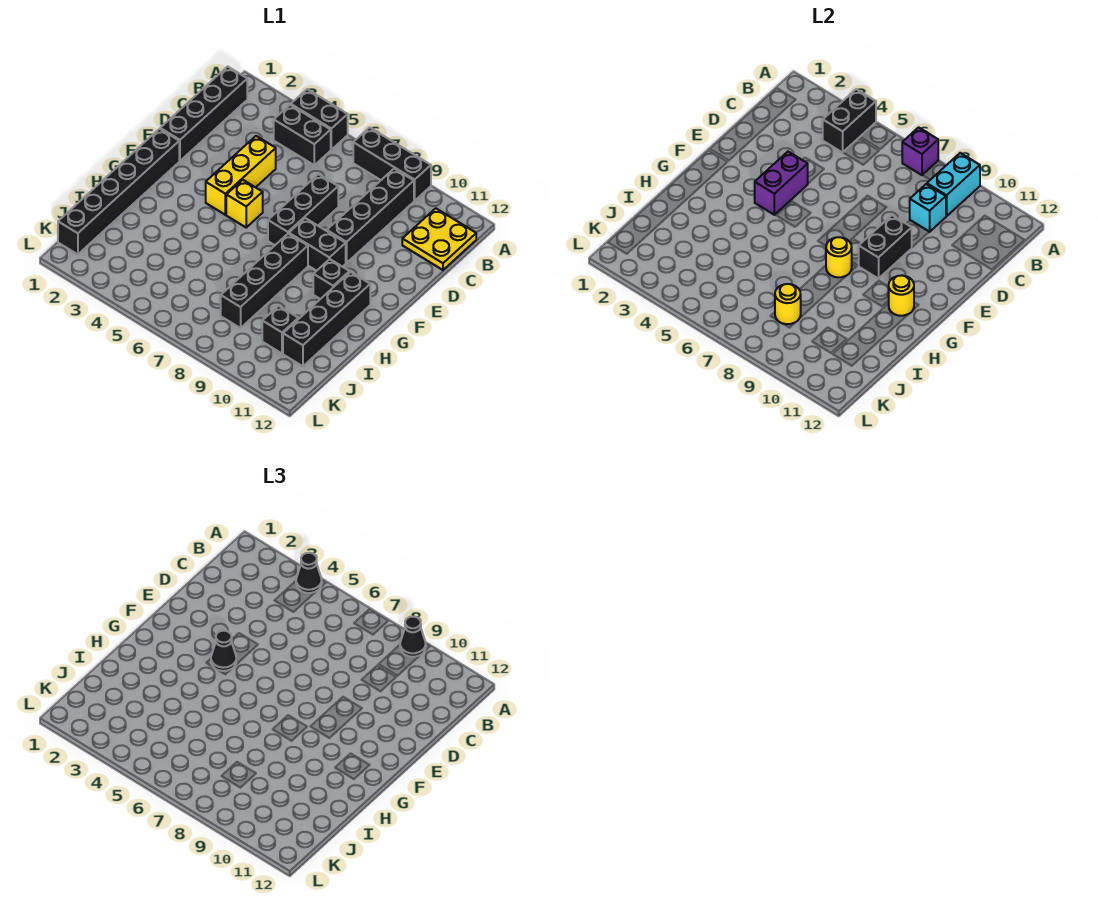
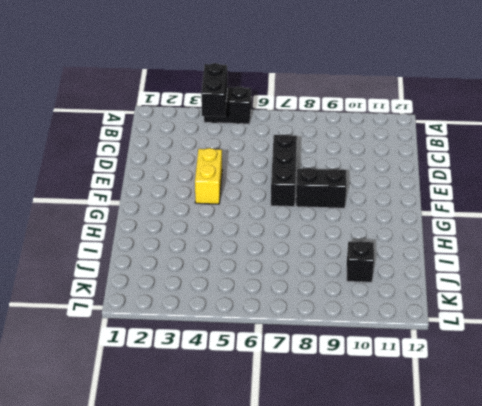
yellow brick E4:F4 level 1 -> yellow brick D4:F4 level 1
none -> black brick A7:A9 level 1
none -> black brick B1:E1 level 1
none -> black brick B4:B5 level 1

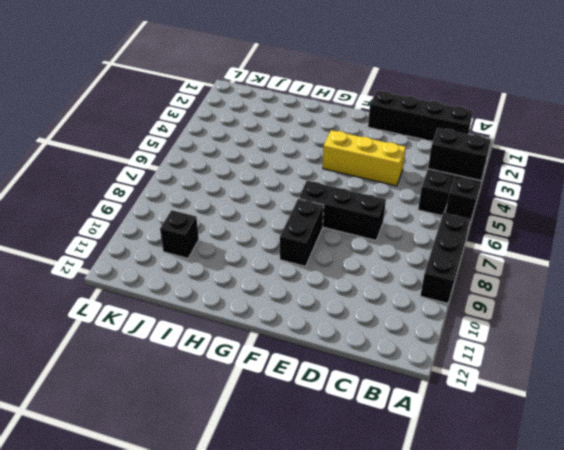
none -> black brick B9:E9 level 1
none -> yellow plate B11:C12 level 1
none -> black brick F1:K1 level 1

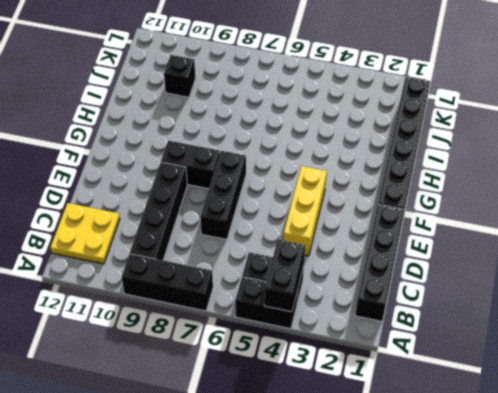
none -> yellow brick F5 level 1
none -> black brick G8:J8 level 1
none -> black brick G10 level 1

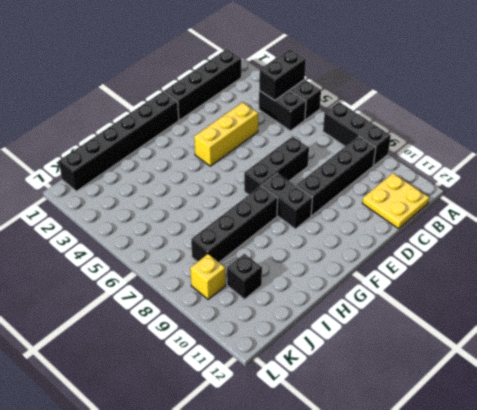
yellow brick K9 level 1 -> yellow brick F5 level 1
none -> black brick G10 level 1
none -> black brick G11:J11 level 1
none -> purple brick A7 level 2

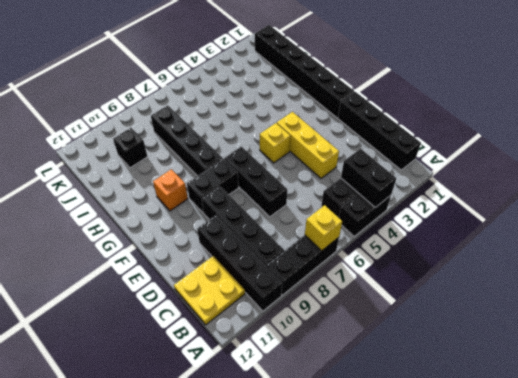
yellow brick A7 level 2 -> purple brick A7 level 2
black brick A10:D10 level 1 -> black brick G11:J11 level 1
orange brick G10 level 1 -> black brick G10 level 1
none -> cyan brick A9:B9 level 2
none -> cyan brick C9 level 2
none -> purple brick E4:F4 level 2

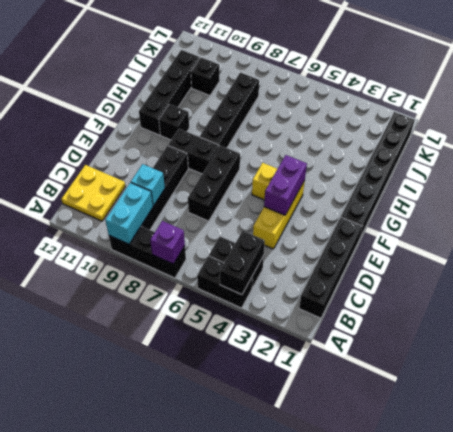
none -> black brick E9:F9 level 2
none -> yellow round brick G8 level 2
none -> yellow round brick G11 level 2

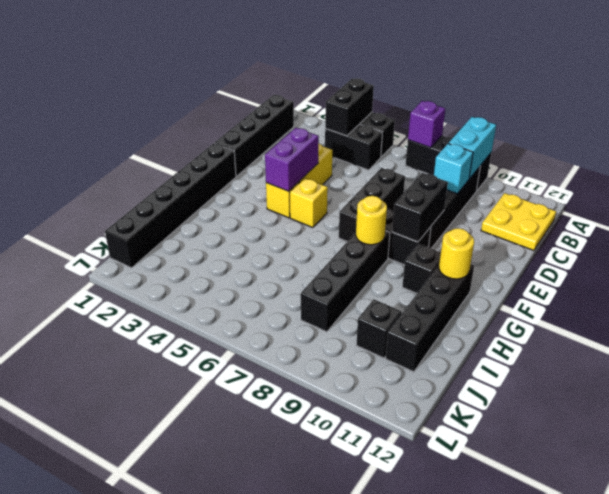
none -> yellow round brick J8 level 2
none -> black cone A4 level 3
none -> black cone A9 level 3

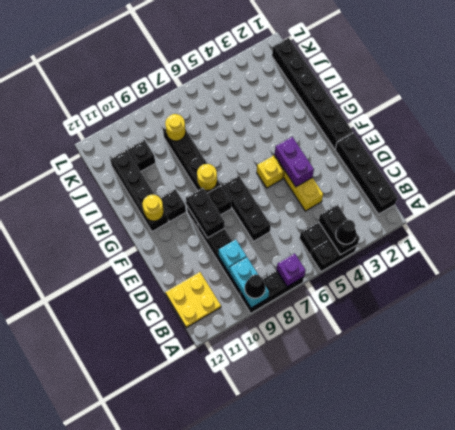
none -> black cone F4 level 3

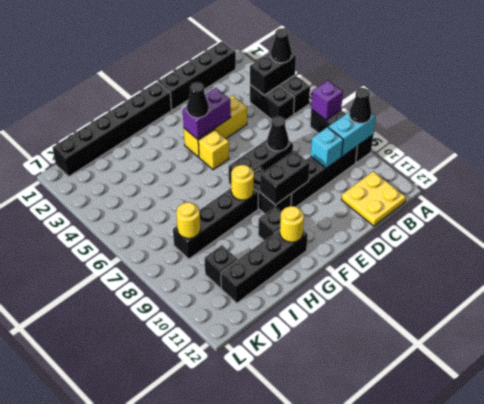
black cone D7 level 2 -> none

